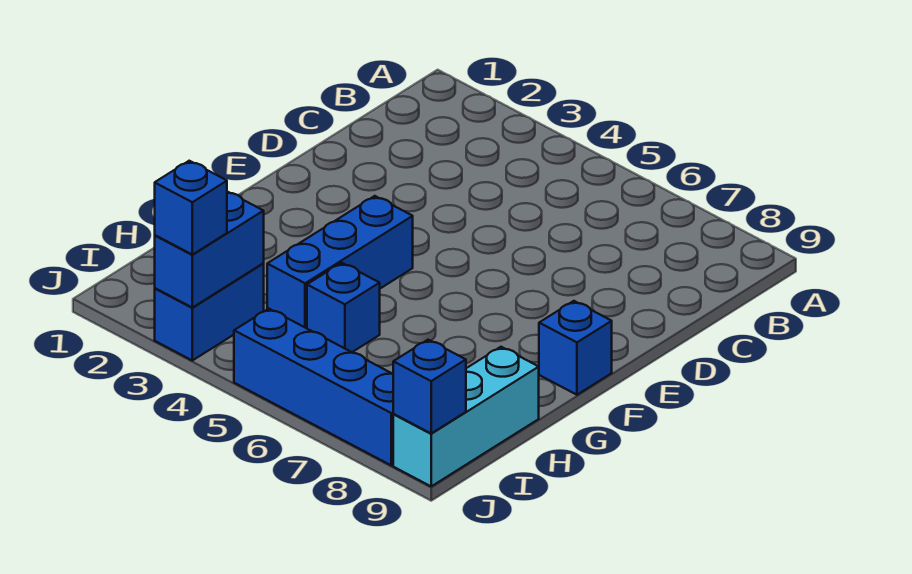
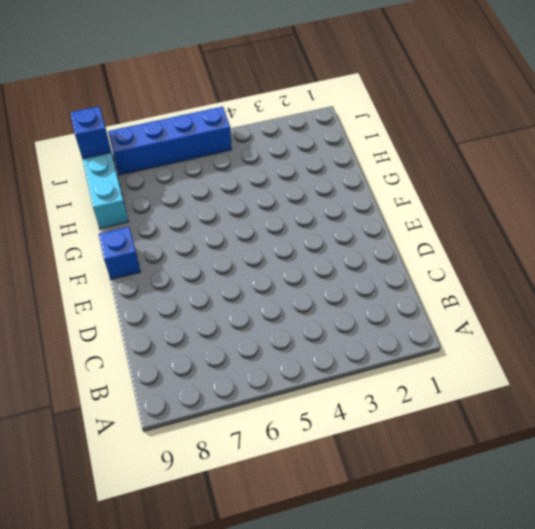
none -> blue brick F4:H4 level 1
none -> blue brick H5 level 1

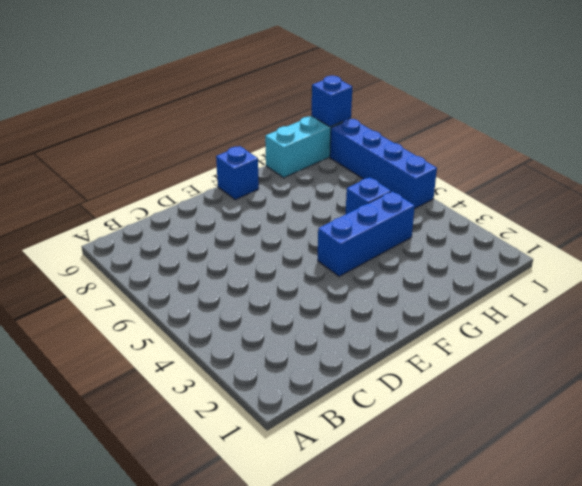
none -> blue brick I3:J3 level 1
none -> blue brick I3:J3 level 2

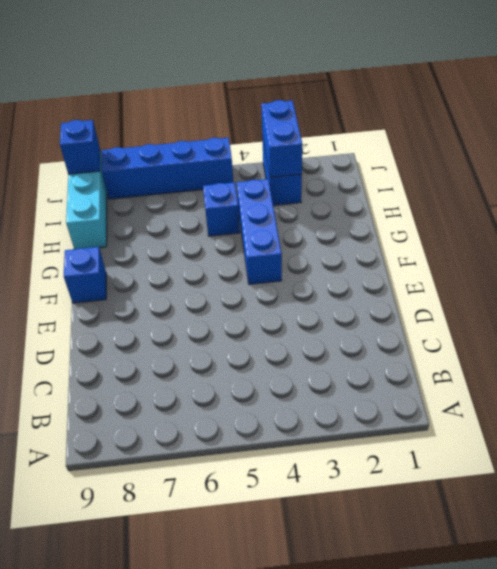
none -> blue brick J3 level 3

